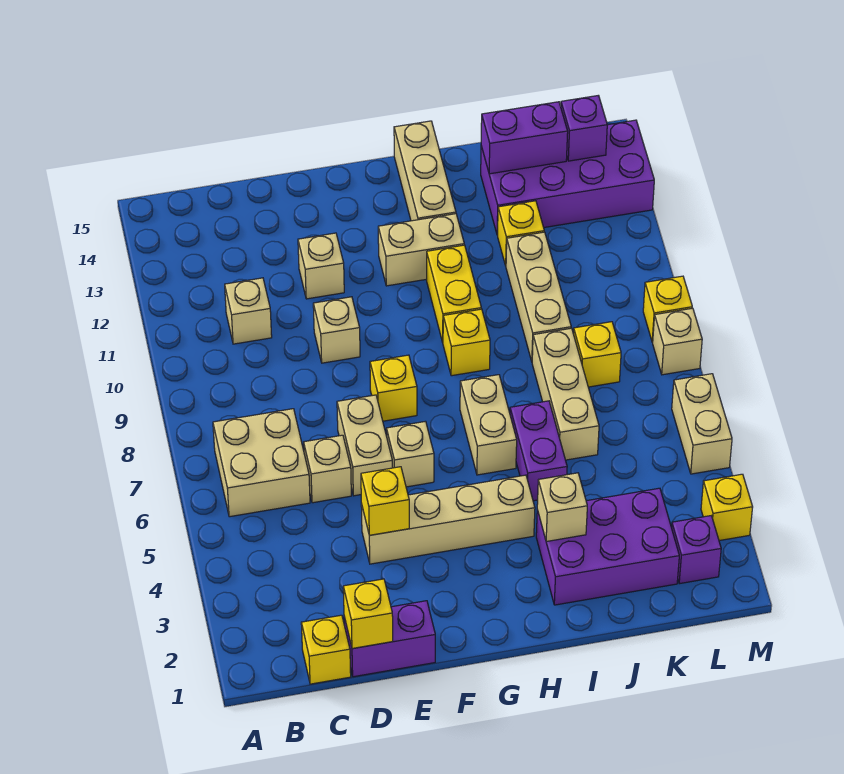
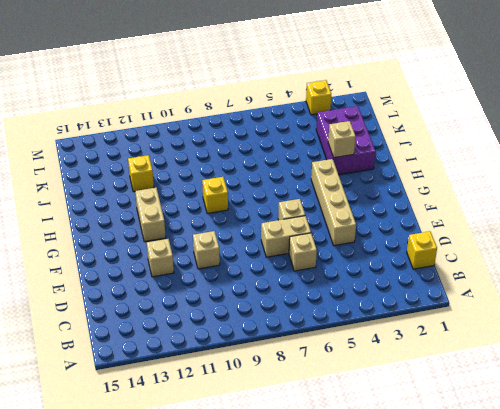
none -> tan brick B6:C7 level 1
none -> tan brick C11 level 1
none -> purple brick D1:E1 level 1
none -> yellow brick F8 level 1

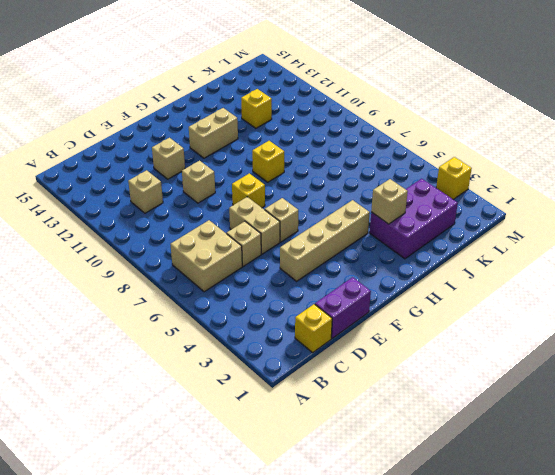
none -> tan brick H6:H7 level 1
none -> yellow brick H10:H11 level 1
none -> tan brick H13:H15 level 1
none -> purple brick I5:I6 level 1

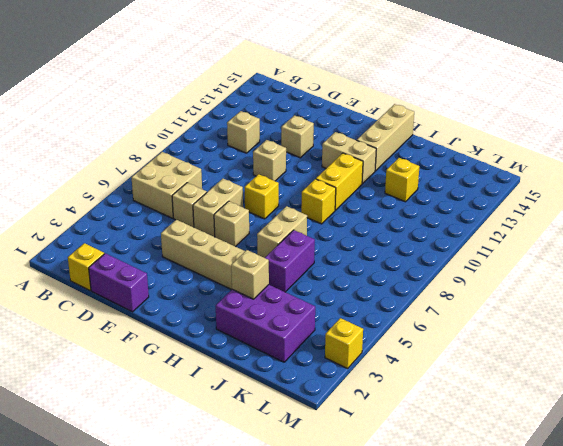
none -> tan brick J6:J8 level 1
none -> tan brick J9:J11 level 1
none -> purple brick J13:M14 level 1
none -> yellow brick K8 level 1

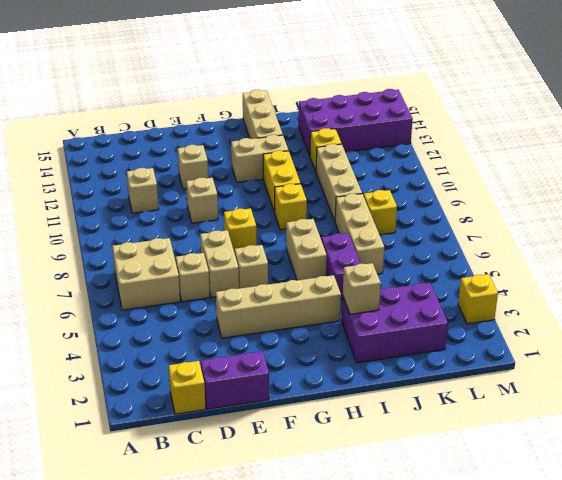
none -> purple brick L2 level 1
none -> tan brick M5:M6 level 1
none -> tan brick M8 level 1
none -> yellow brick M9 level 1

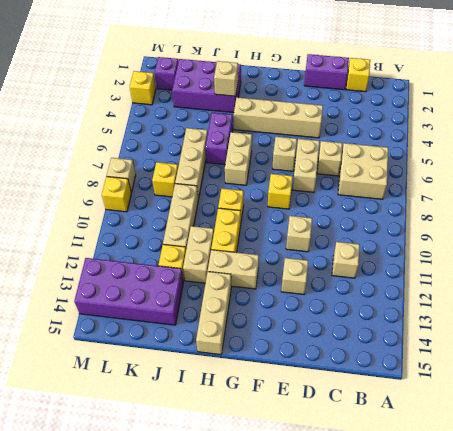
tan brick I11:I12 level 1 -> tan brick M5:M6 level 1
none -> yellow brick D1 level 2
none -> yellow brick E4 level 2
none -> purple brick J14:K14 level 2
none -> purple brick L14 level 2

